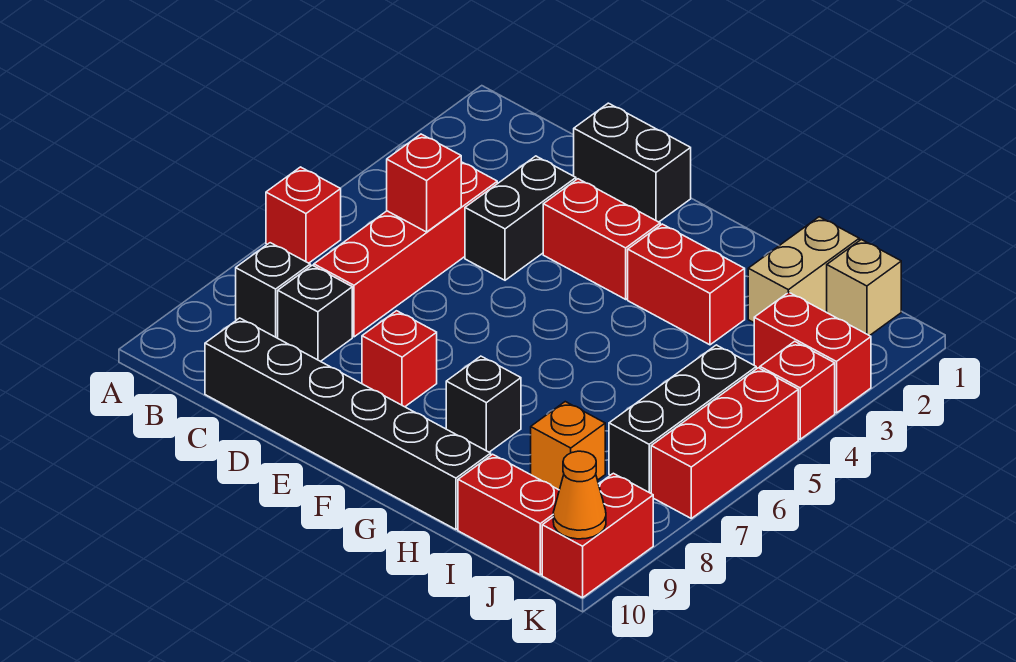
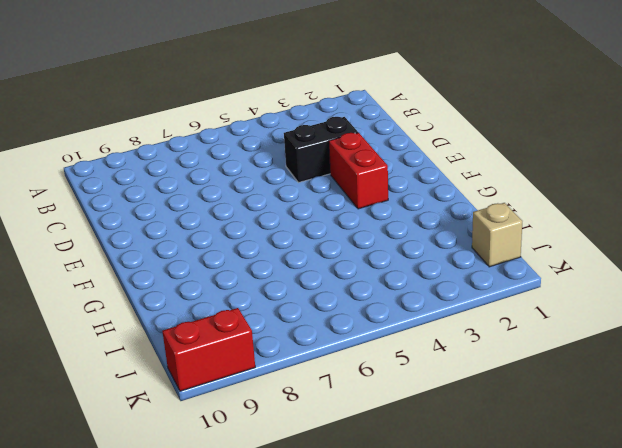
none -> red brick A6 level 1
none -> black brick B8 level 1
none -> red brick C4:C7 level 1

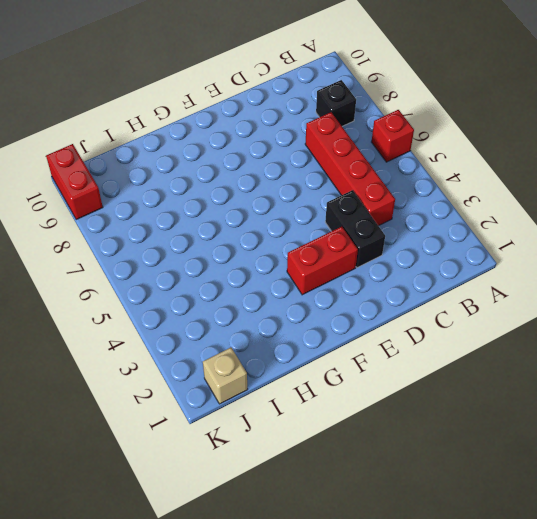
none -> black brick C8 level 1
none -> black brick C10:H10 level 1
none -> black brick D1:E1 level 1

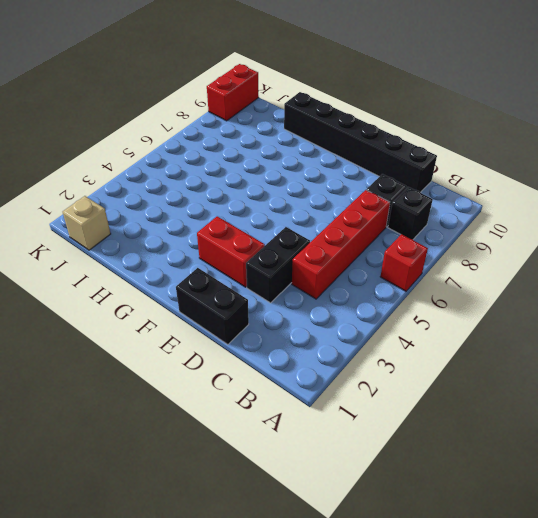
none -> red brick E8 level 1
none -> red brick G3:H3 level 1
none -> black brick G8 level 1

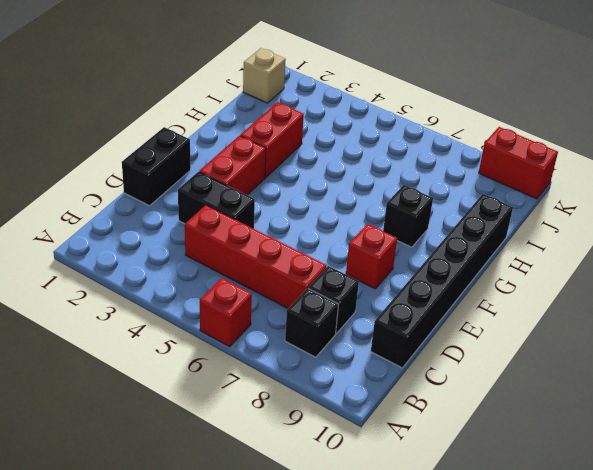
none -> tan brick I1:I2 level 1
none -> orange brick I8 level 1
none -> red brick I10:J10 level 1

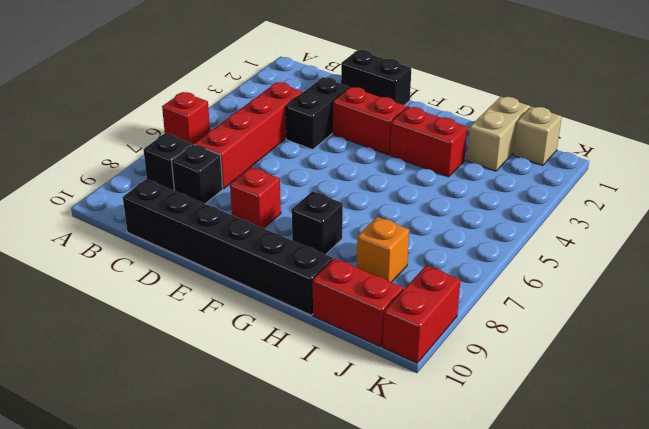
none -> red brick J3:K3 level 1
none -> black brick J5:J7 level 1
none -> red brick K4 level 1

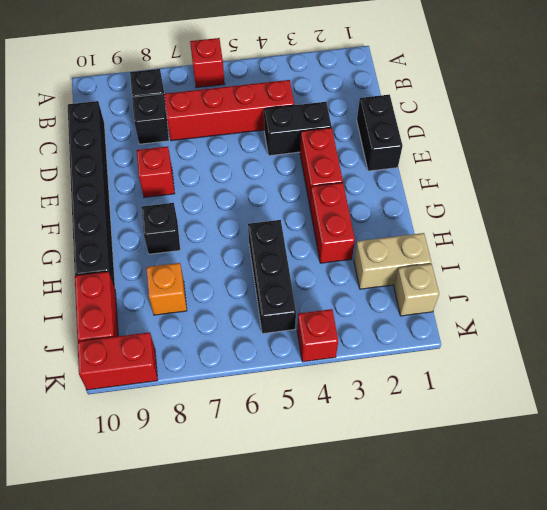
black brick H5:J5 level 1 -> black brick J5:J7 level 1
none -> red brick J3:K3 level 1
none -> red brick K5:K7 level 1
none -> red brick C5 level 2

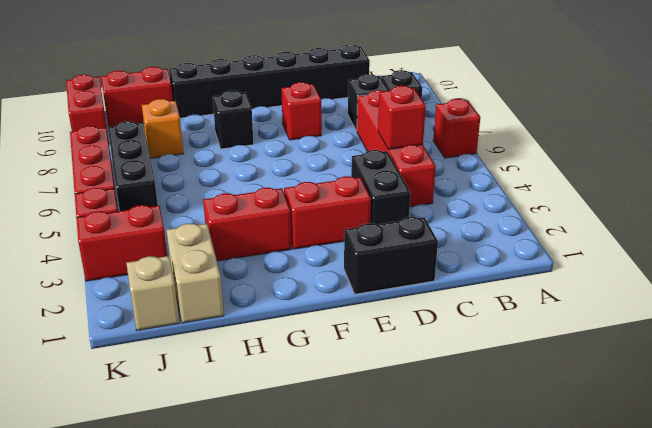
none -> orange cone K10 level 2

